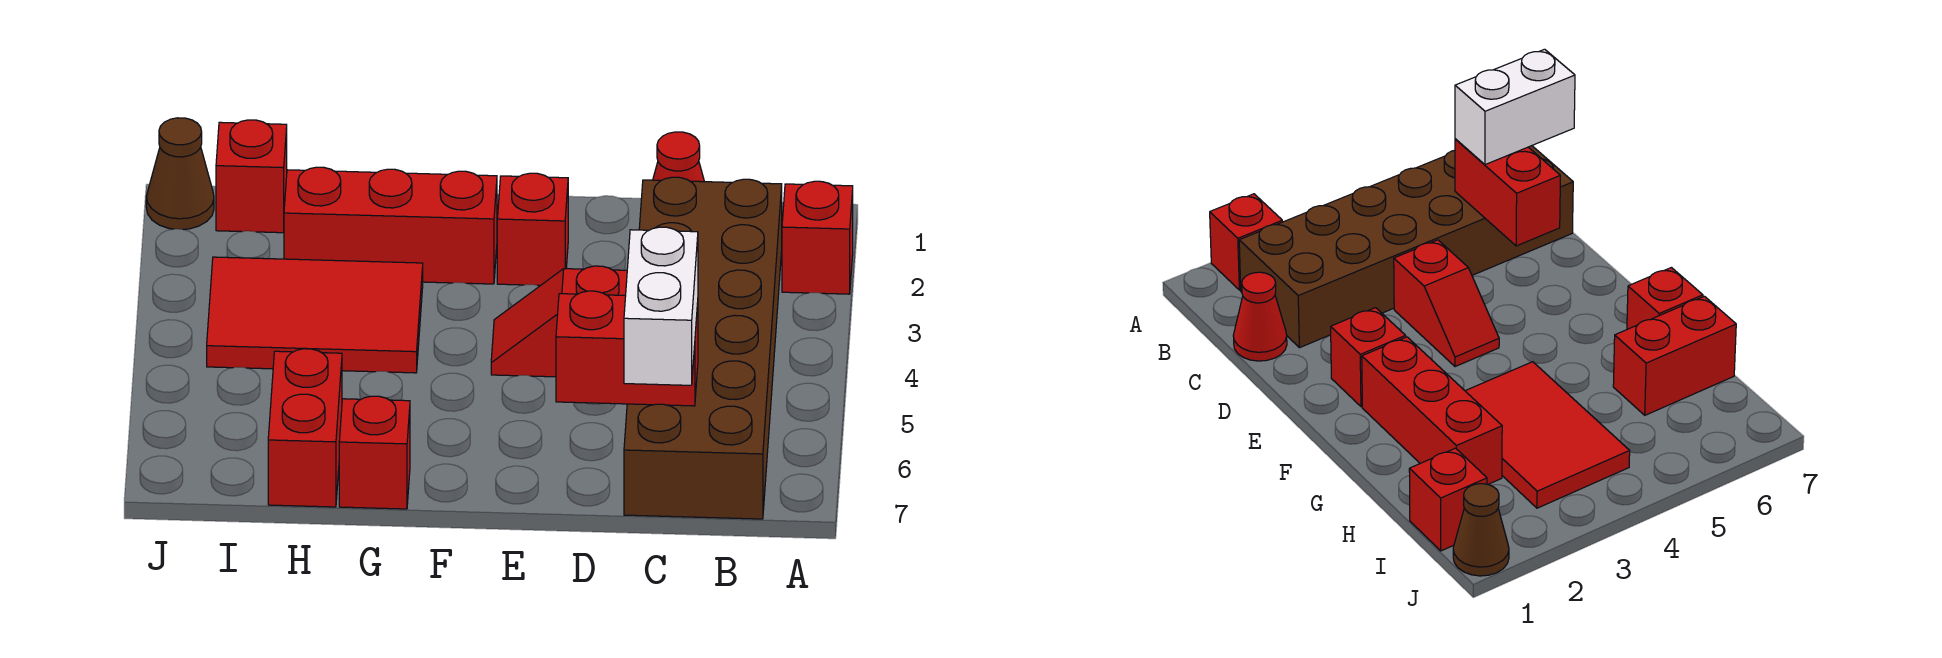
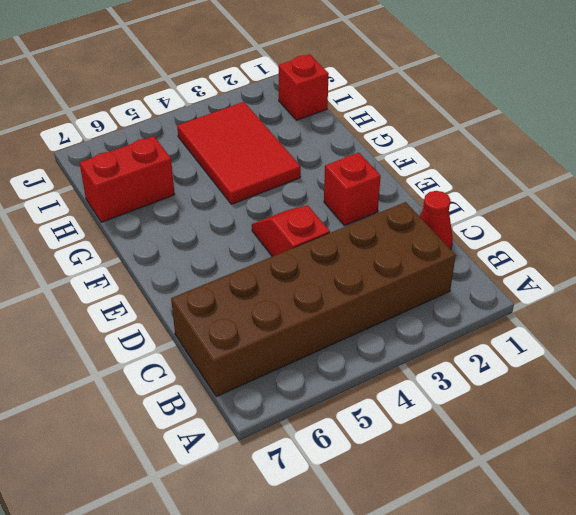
none -> red brick A2 level 1
none -> red brick F2:H2 level 1
none -> red brick G7 level 1

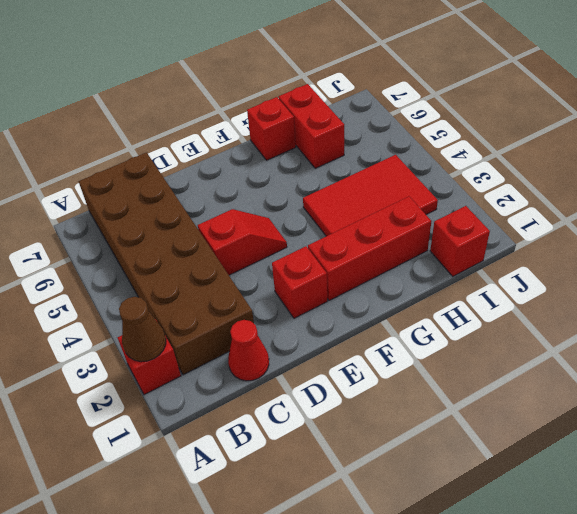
brown cone A2 level 2 -> brown cone J1 level 1
none -> red brick C6:D6 level 2
none -> white brick C6:C7 level 3

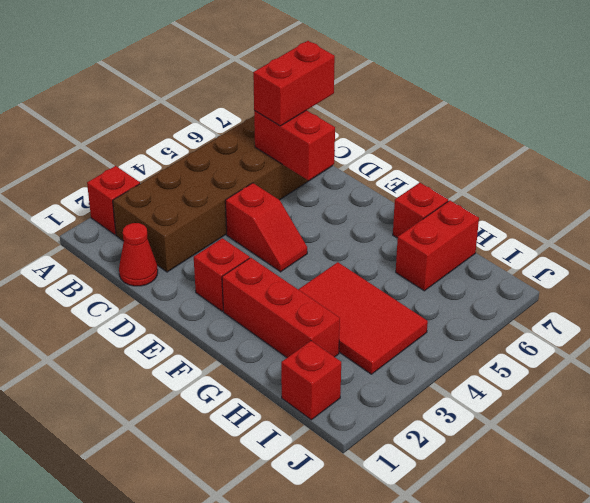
red brick C6:C7 level 3 -> white brick C6:C7 level 3
none -> brown cone J1 level 1

